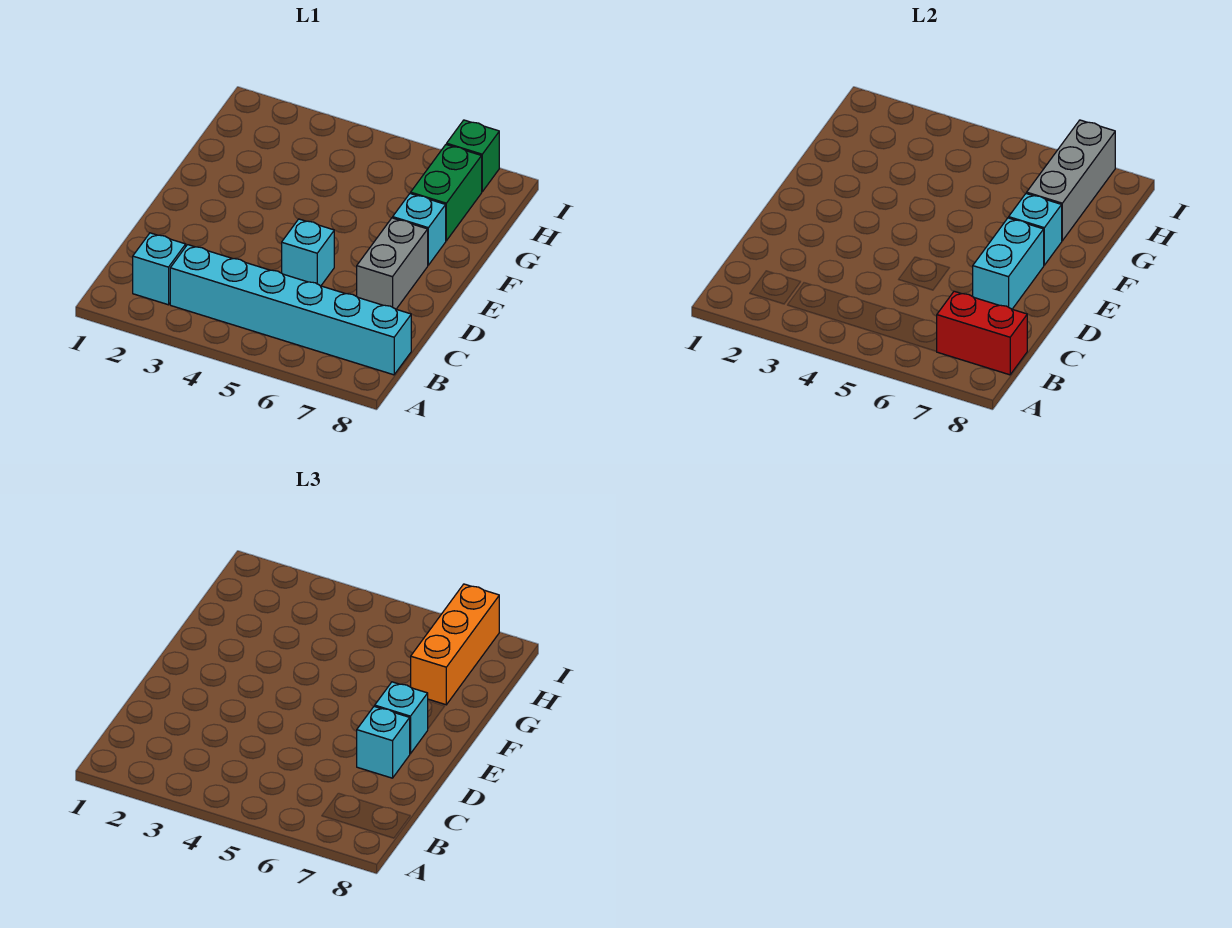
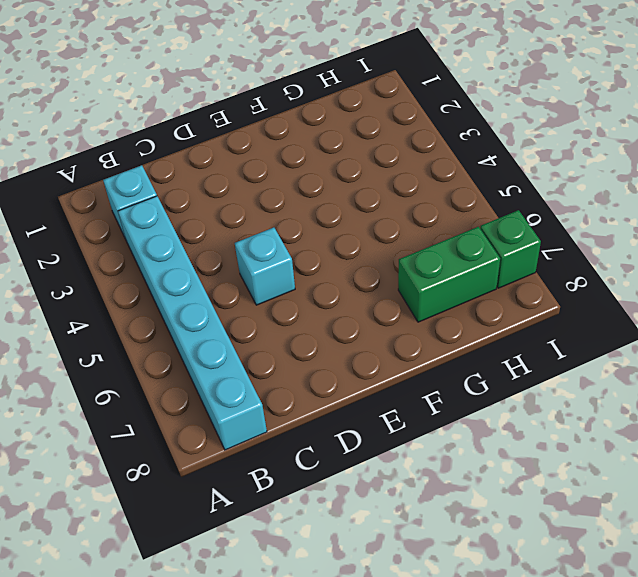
none -> grey brick D7:E7 level 1
none -> cyan brick F7 level 1
none -> red brick B7:B8 level 2

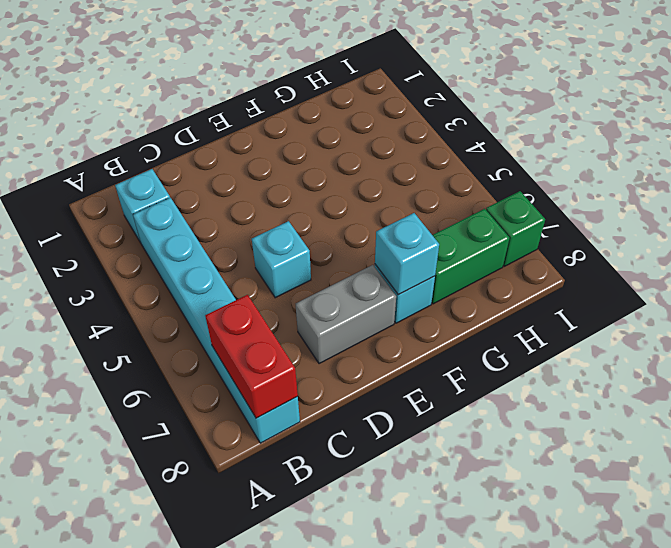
none -> cyan brick D7:E7 level 2
none -> grey brick G7:I7 level 2
none -> cyan brick D7 level 3

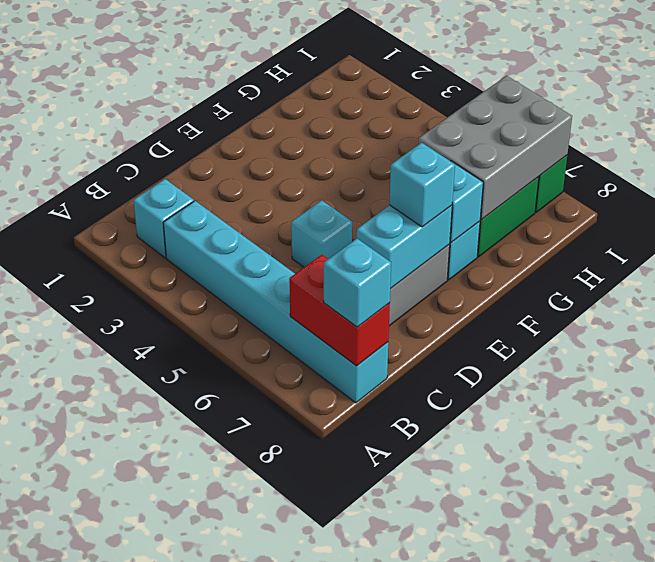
cyan brick B8 level 3 -> cyan brick D7 level 3
grey brick G6:I7 level 2 -> grey brick G7:I7 level 2
none -> orange brick G7:I7 level 3

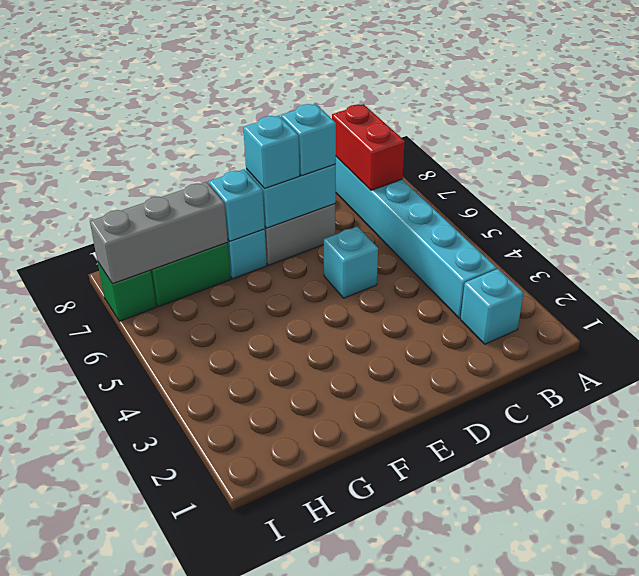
none -> orange brick G7:I7 level 3

